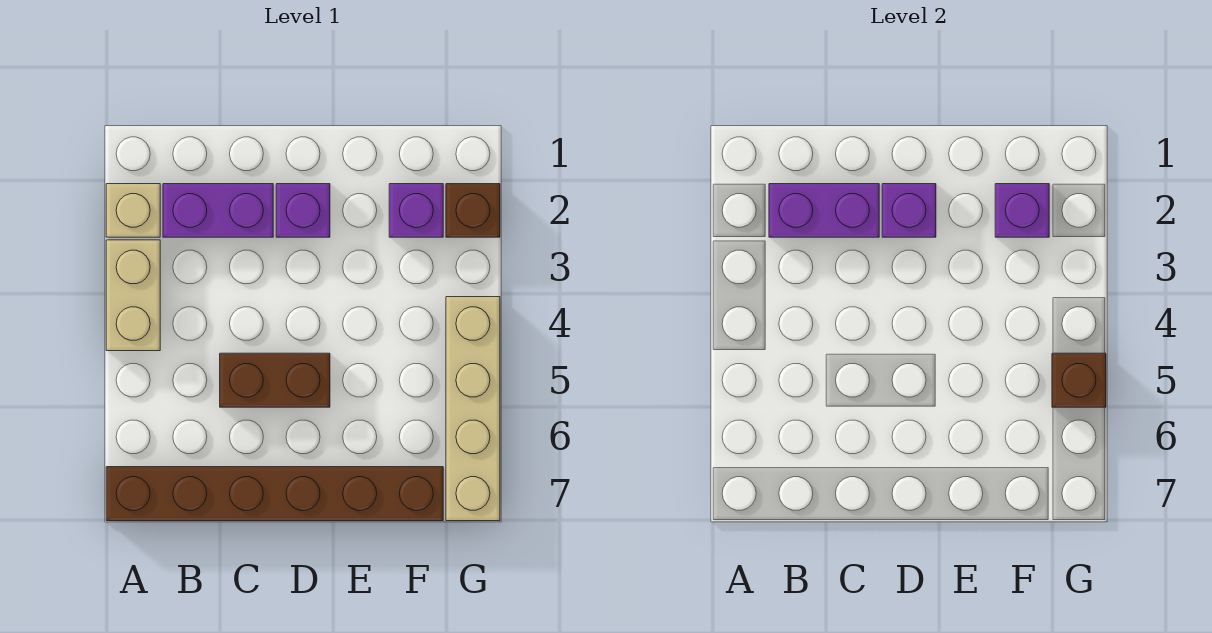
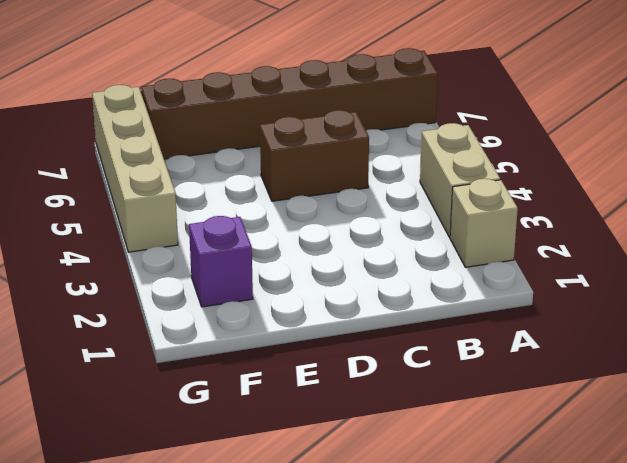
none -> purple brick B2:C2 level 1
none -> purple brick D2 level 1
none -> brown brick G2 level 1

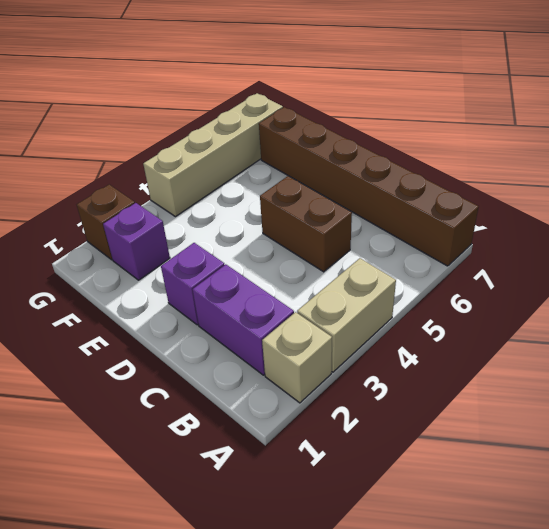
none -> purple brick B2:C2 level 2
none -> purple brick D2 level 2
none -> purple brick F2 level 2

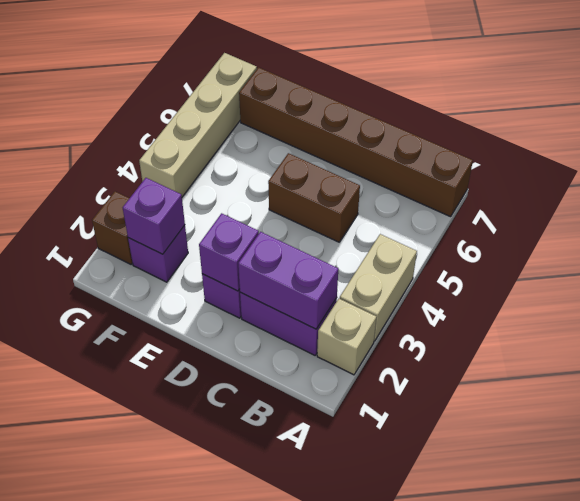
none -> brown brick G5 level 2

